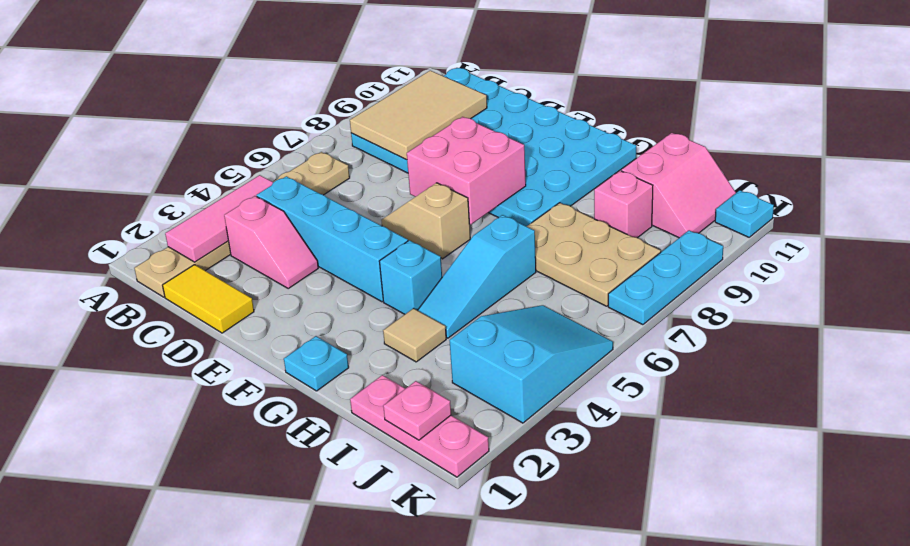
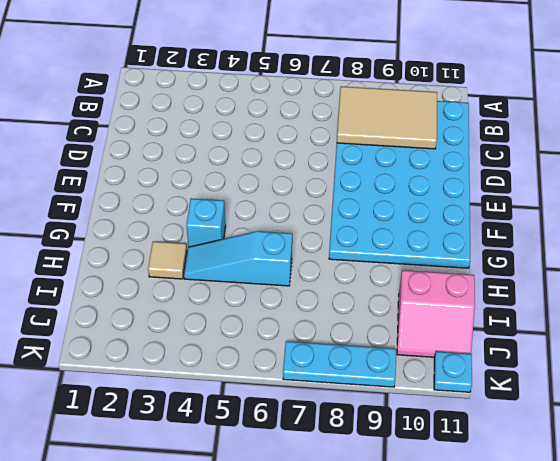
none -> tan plate B1:B6 level 1
none -> yellow tile C1:D1 level 1
none -> pink slope C3:D3 level 1 top C

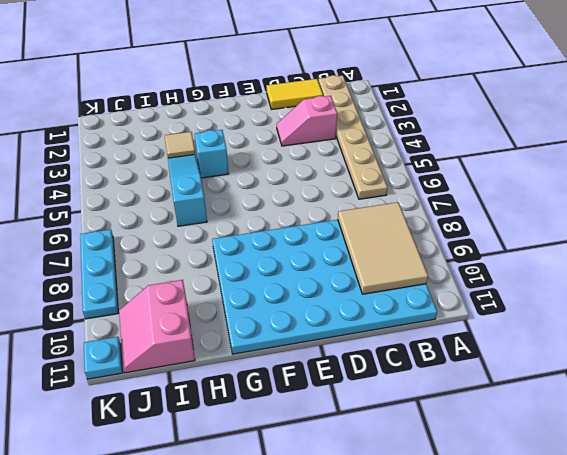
none -> cyan brick C4:F4 level 1
none -> tan slope E6:F6 level 1 top F
none -> cyan plate G1 level 1

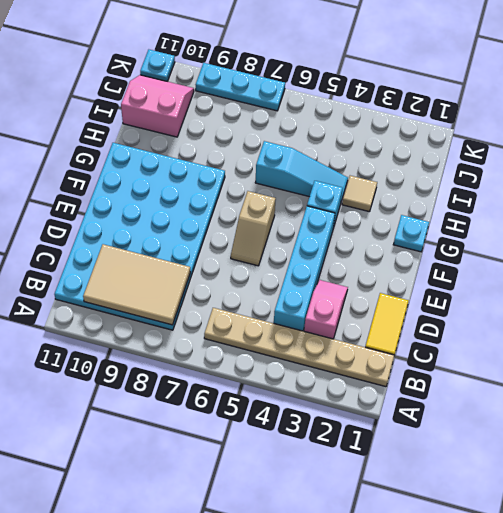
none -> tan plate H7:J8 level 1
none -> pink plate I1:K1 level 1
none -> pink brick I9 level 1

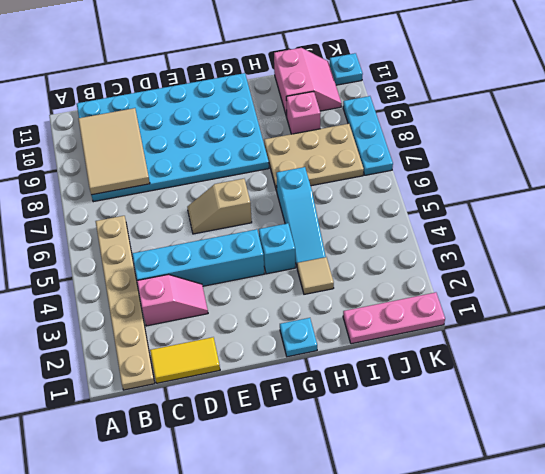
none -> cyan slope J3:K5 level 1 top 3
none -> pink tile B2:B4 level 2
none -> pink brick E7:F8 level 2

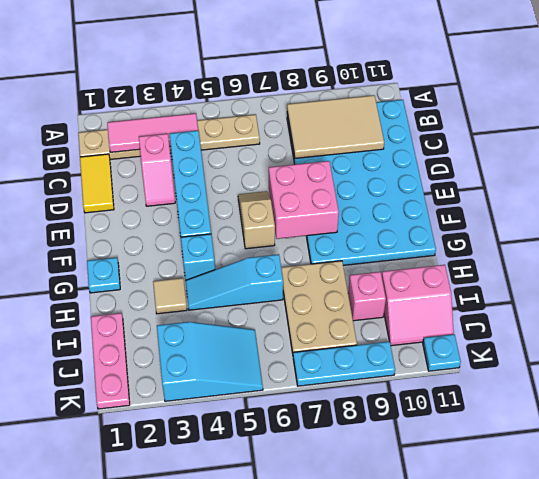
none -> pink plate J1 level 2

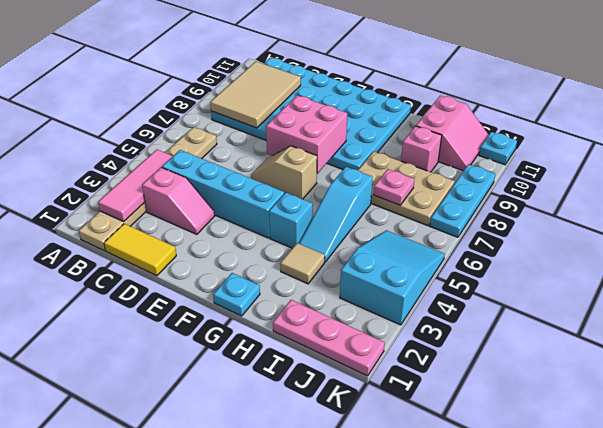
pink plate I7 level 2 -> pink plate J1 level 2

